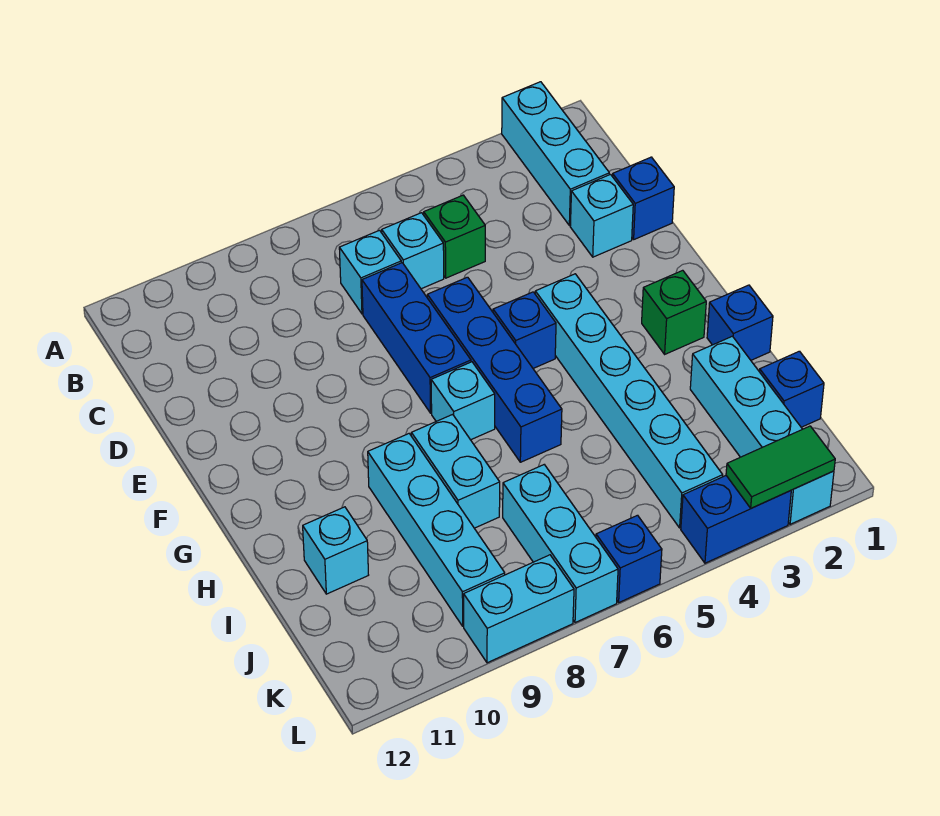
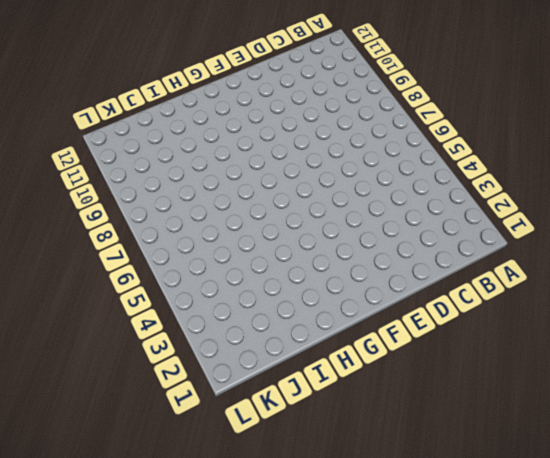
none -> cyan brick A2:C2 level 1
none -> green brick C5 level 1
none -> cyan brick C6 level 1

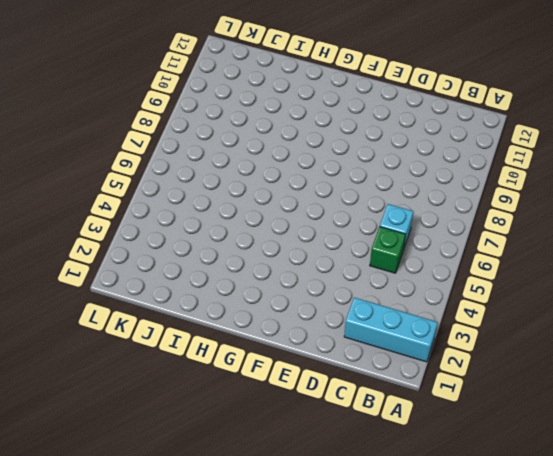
none -> cyan brick C7 level 1
none -> blue brick D1 level 1
none -> cyan brick D2 level 1

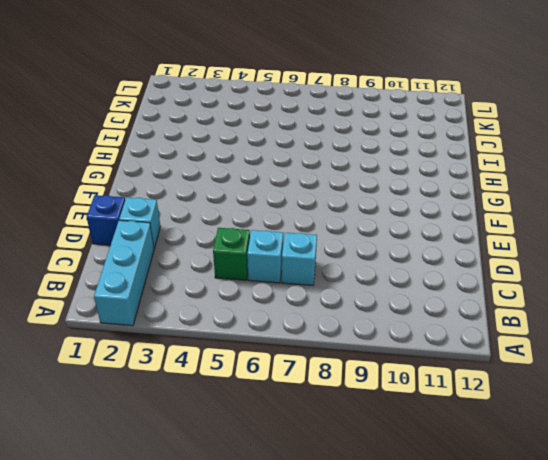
none -> blue brick D7:F7 level 1
none -> blue brick E6:H6 level 1
none -> cyan brick F4:K4 level 1

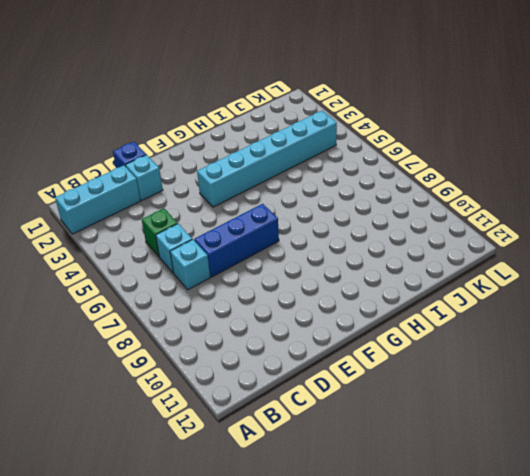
none -> blue brick E6:H6 level 1
none -> blue brick F5 level 1
none -> green brick G2 level 1

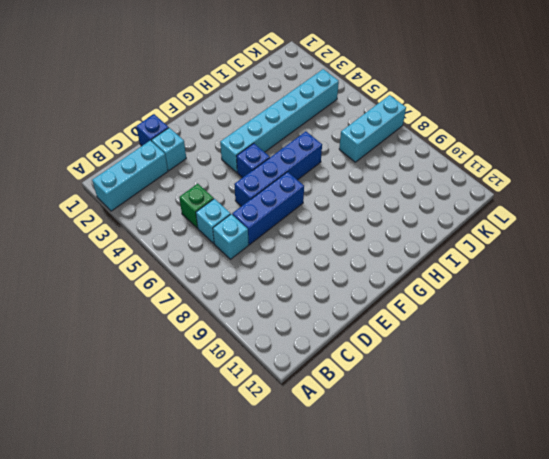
none -> green brick G2 level 1
none -> cyan brick G7 level 1
none -> blue brick H1 level 1

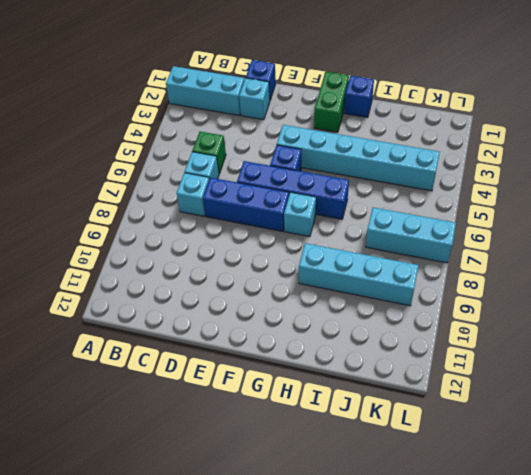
green brick G1:G2 level 1 -> green brick G2 level 1
none -> cyan brick H8:I8 level 1
none -> cyan brick I2:L2 level 1
none -> cyan brick I11 level 1

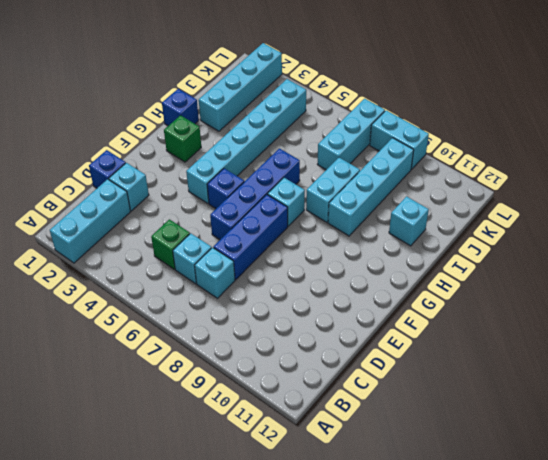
none -> blue brick J1 level 1
none -> blue brick L3:L4 level 1
none -> blue brick L6 level 1

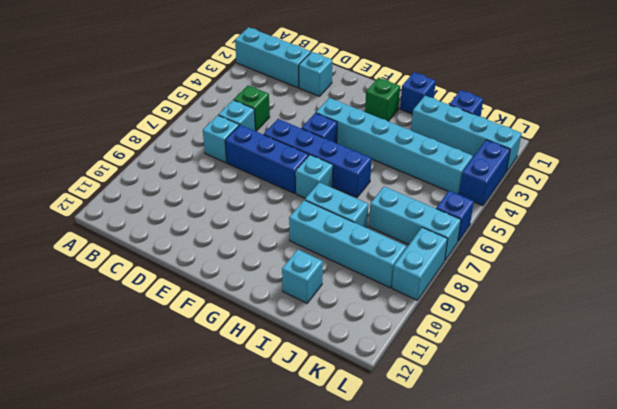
none -> blue brick D1 level 1
none -> green tile L2:L3 level 2

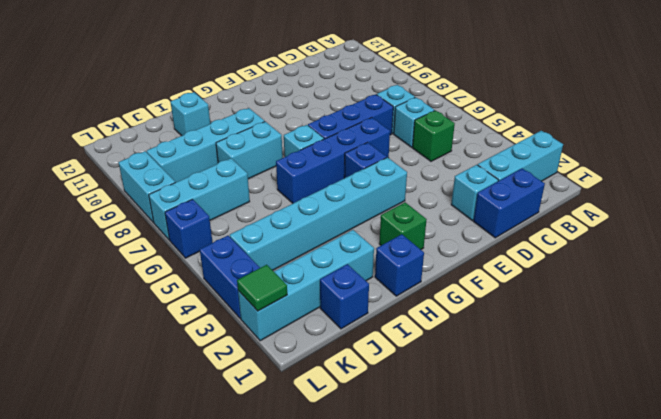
blue brick C1:D1 level 1 -> blue brick D1 level 1
green tile L2 level 2 -> green tile L2:L3 level 2

